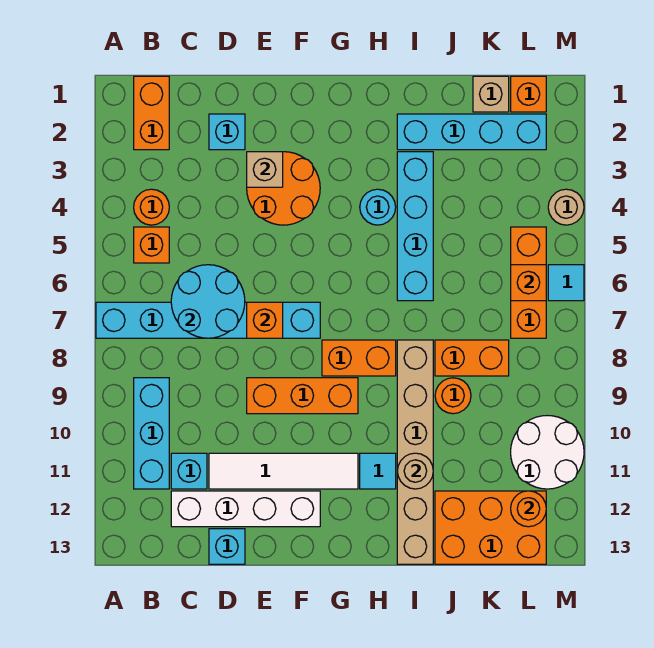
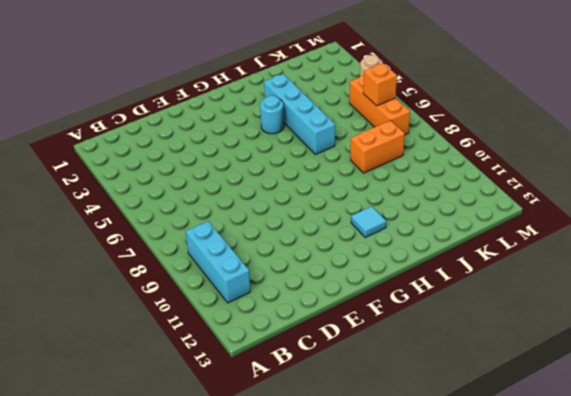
none -> cyan brick A7:F7 level 1
none -> orange brick B1:B2 level 1
none -> orange round brick B4 level 1
none -> orange brick B5 level 1

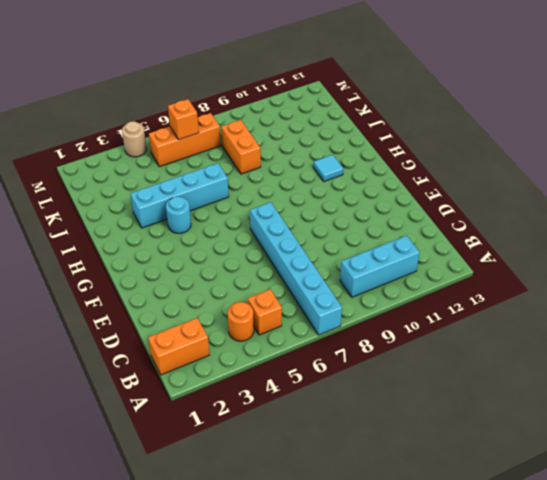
none -> cyan brick C11 level 1
none -> white brick C12:F12 level 1
none -> cyan brick D2 level 1
none -> white tile D11:G11 level 1

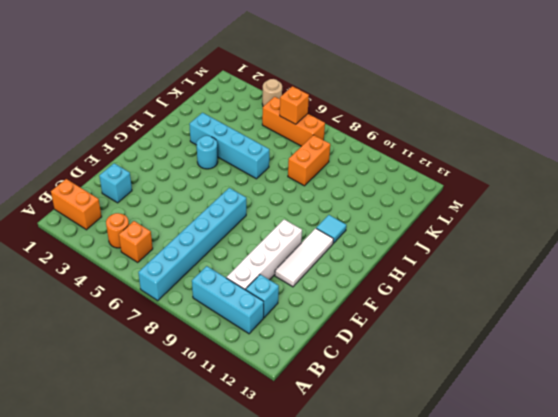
white brick C10:F10 level 1 -> white brick C12:F12 level 1
white tile E11:G11 level 1 -> white tile D11:G11 level 1
none -> cyan brick D13 level 1
none -> orange round brick E3:F4 level 1
none -> orange brick E9:G9 level 1
none -> orange brick G8:H8 level 1

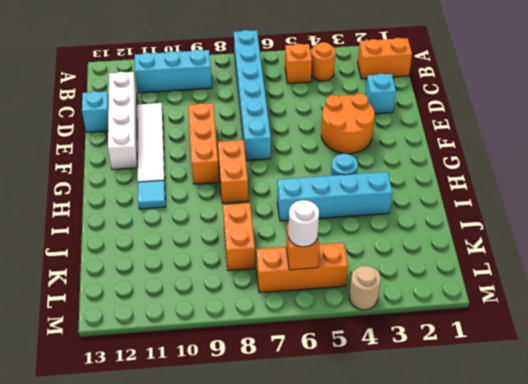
white round brick L6 level 3 -> none
none -> cyan brick C11 level 1
none -> cyan brick I2:L2 level 1
none -> tan brick I8:I13 level 1
none -> orange round brick J9 level 1

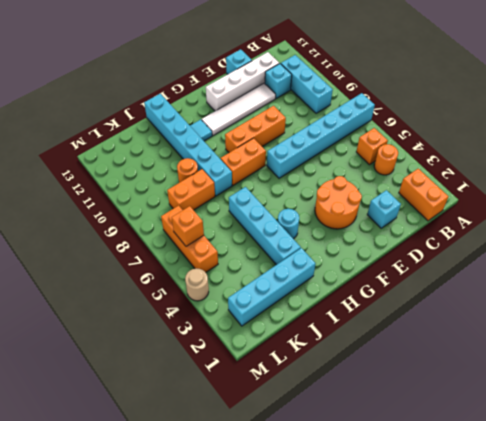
cyan brick I8:I13 level 1 -> tan brick I8:I13 level 1
none -> orange brick J12:L13 level 1
none -> tan brick K1 level 1
none -> orange brick L1 level 1
none -> white round brick L10:M11 level 1

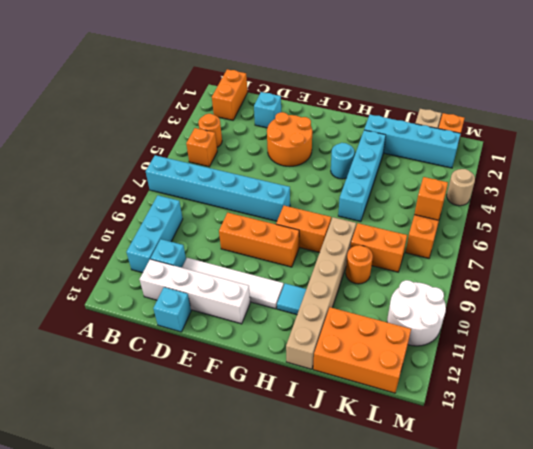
none -> cyan tile M6 level 1
none -> cyan round brick C6:D7 level 2
none -> tan brick E3 level 2
none -> orange brick E7 level 2

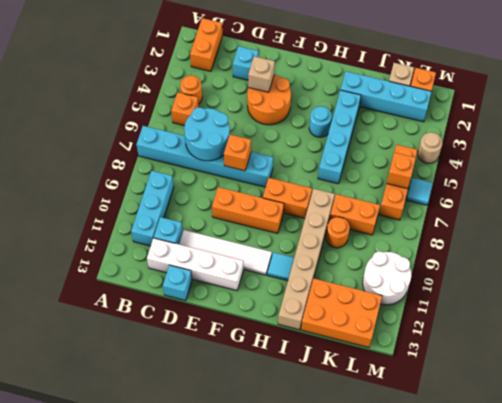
none -> tan round brick I11 level 2
none -> orange round brick L12 level 2

